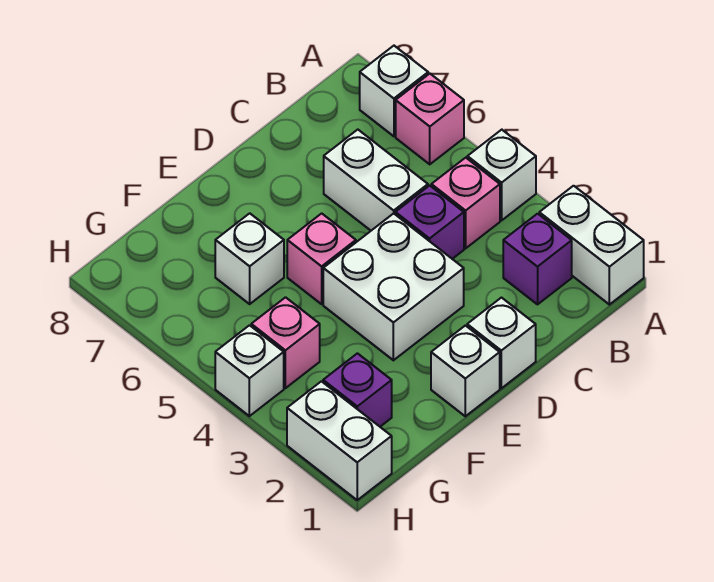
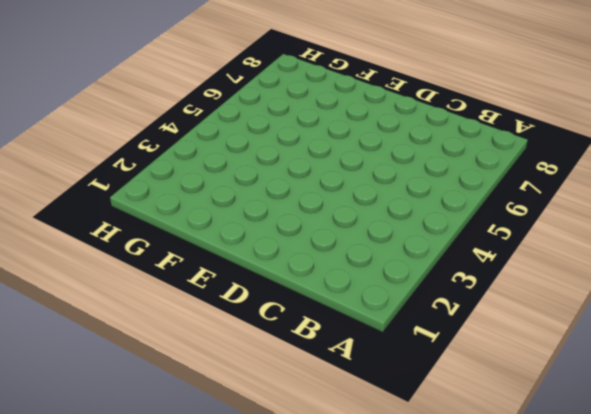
none -> white brick A1:A2 level 1
none -> white brick A4 level 1
none -> pink brick A6 level 1

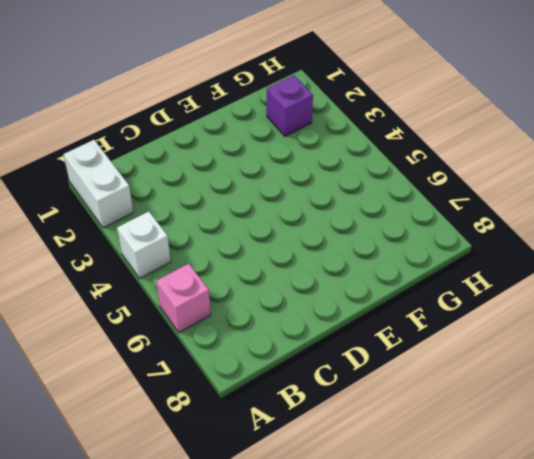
none -> white brick A7 level 1
none -> purple brick B2 level 1
none -> pink brick B4 level 1

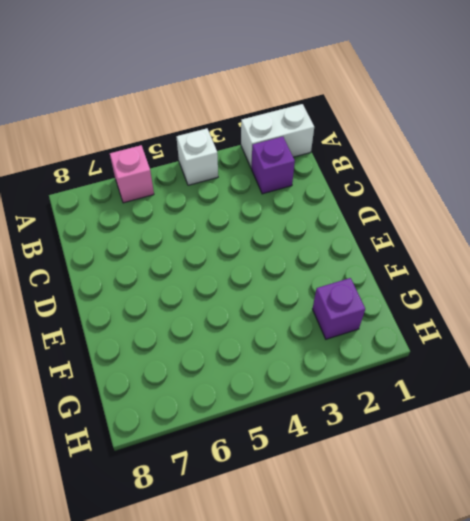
none -> white brick A7 level 1
none -> pink brick B4 level 1
none -> purple brick C4 level 1

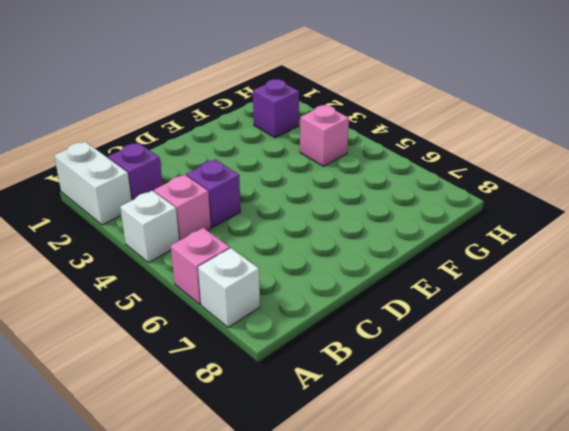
none -> white brick C5:C6 level 1
none -> white brick D1 level 1
none -> white brick D3:E4 level 1

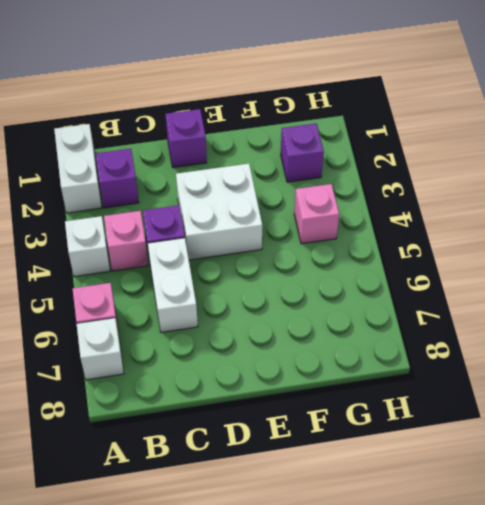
purple brick D1 level 1 -> white brick D1 level 1
none -> white brick E1 level 1
none -> pink brick E5 level 1
none -> white brick F6 level 1

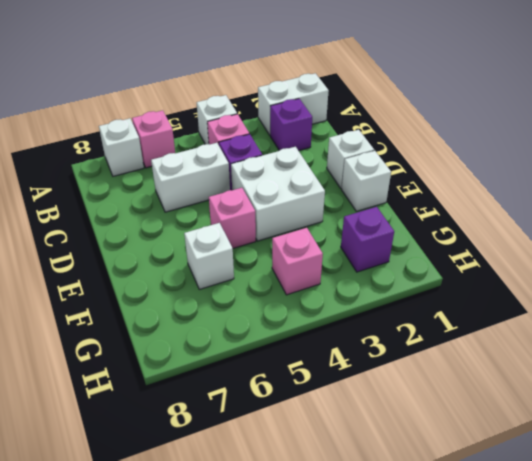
none -> white brick H1:H2 level 1
none -> white brick H4 level 1

